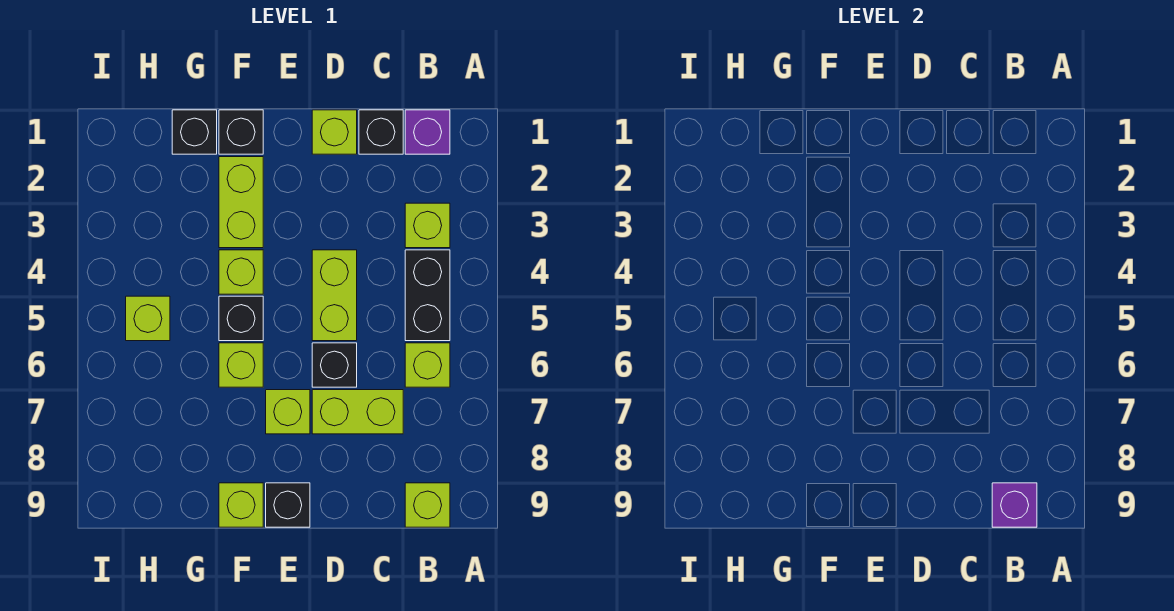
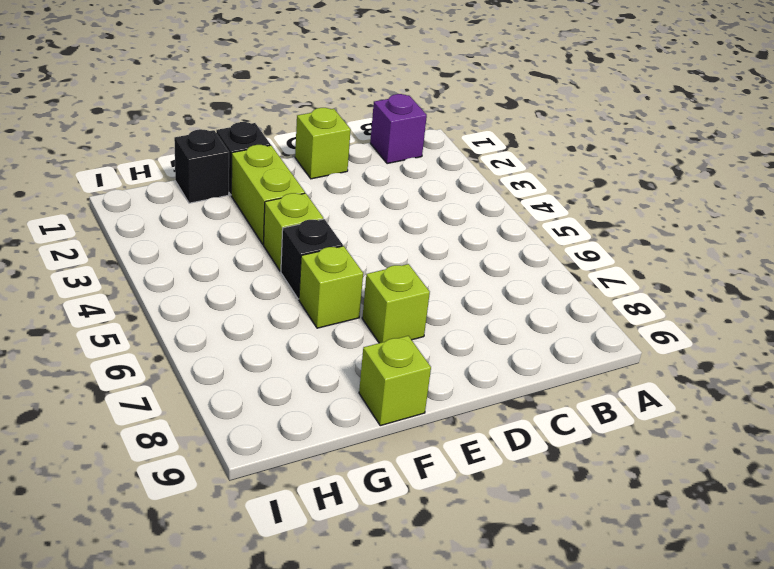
none -> lime brick B3 level 1
none -> black brick B4:B5 level 1
none -> lime brick B6 level 1

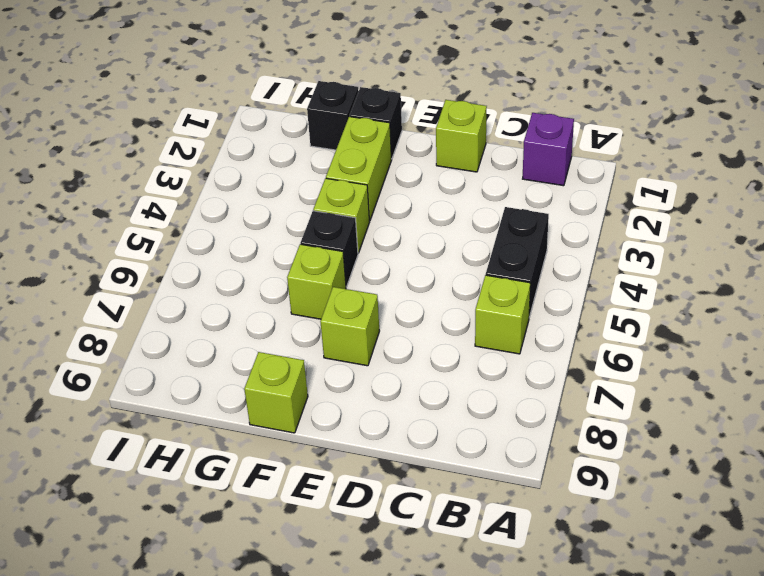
none -> lime brick B3 level 1
none -> lime brick B9 level 1
none -> black brick C1 level 1

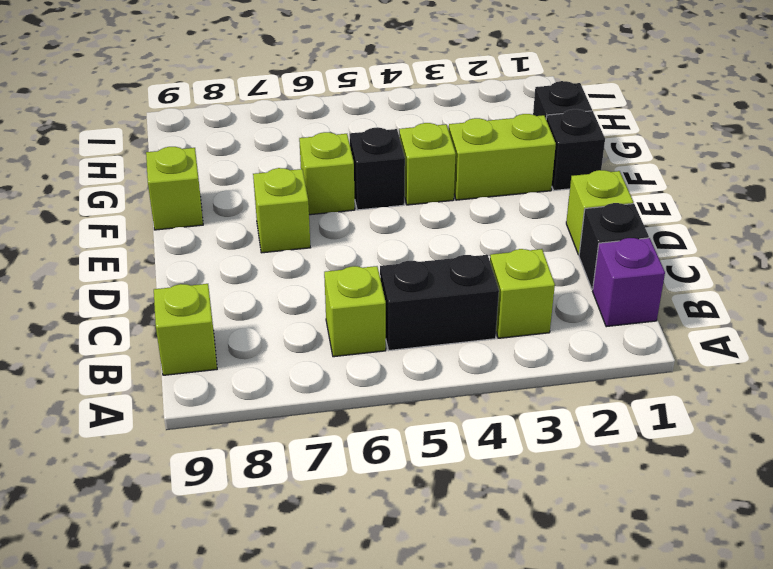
none -> lime brick C7:D7 level 1
none -> lime brick D4:D5 level 1
none -> black brick D6 level 1

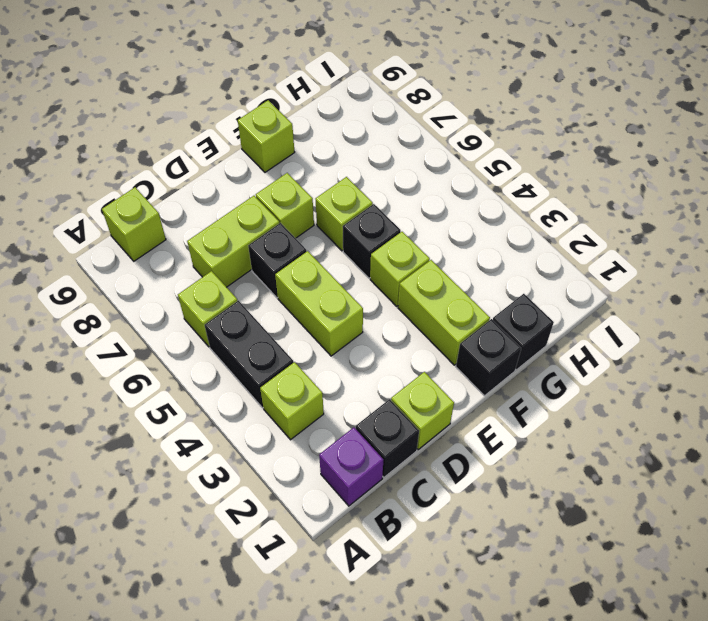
none -> black brick E9 level 1
none -> lime brick H5 level 1
none -> purple brick B9 level 2

